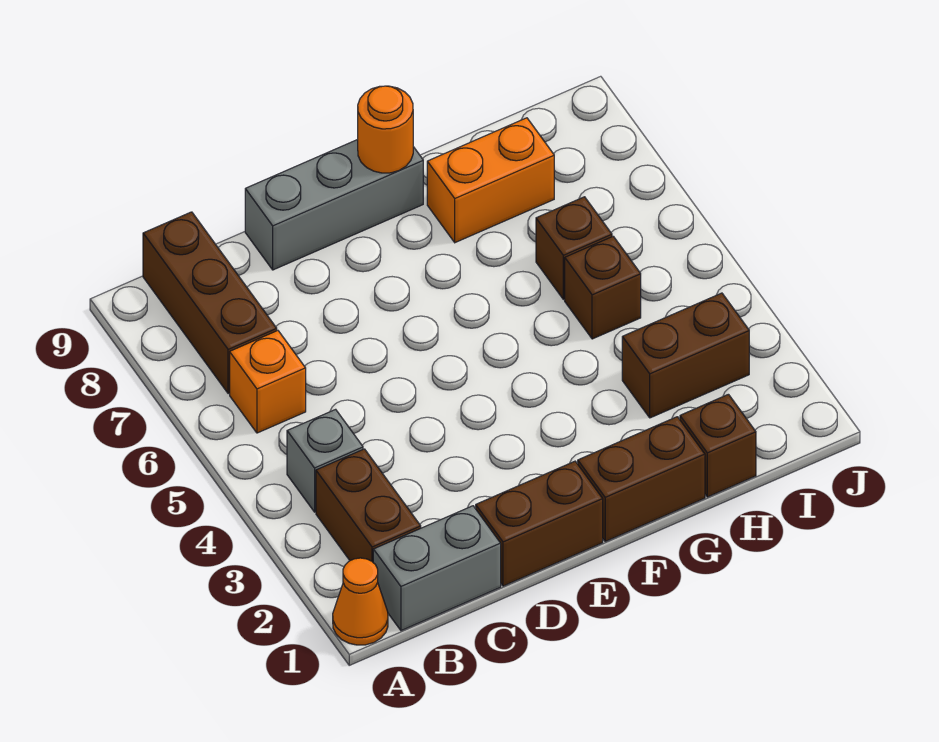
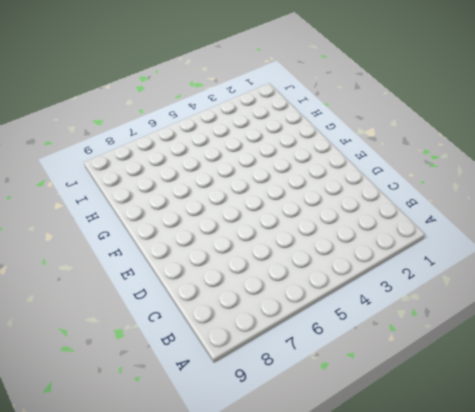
none -> orange cone A1 level 1
none -> grey brick B1:C1 level 1
none -> brown brick B2:B3 level 1

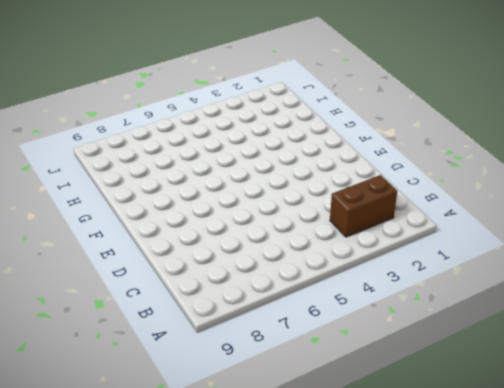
none -> orange cone A1 level 1
none -> grey brick B1:C1 level 1
none -> grey brick B4 level 1

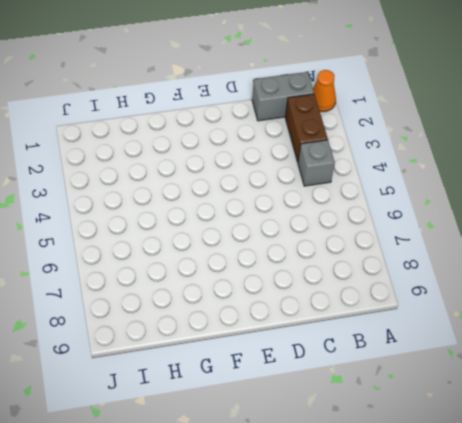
none -> orange brick B6 level 1
none -> brown brick B7:B9 level 1
none -> brown brick D1:E1 level 1

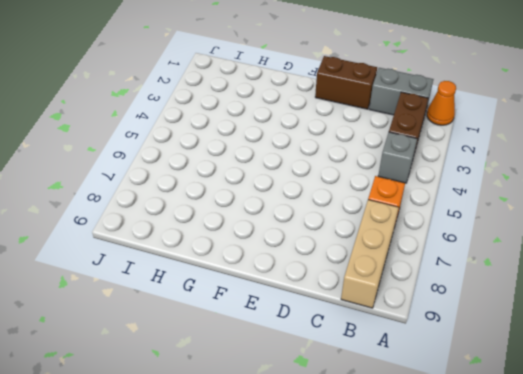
tan brick B7:B9 level 1 -> brown brick B7:B9 level 1
none -> grey brick D9:F9 level 1
none -> brown brick F1:G1 level 1
none -> orange brick G8:H8 level 1

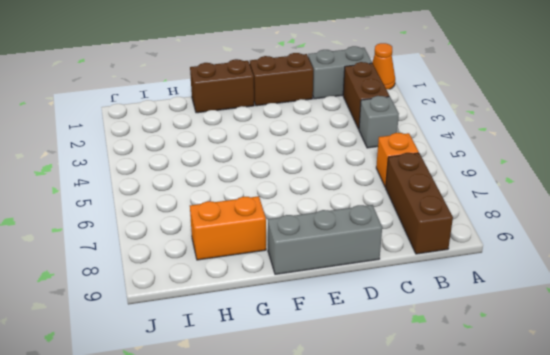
none -> brown brick H1 level 1
none -> brown brick H3:I3 level 1
none -> brown brick H5 level 1

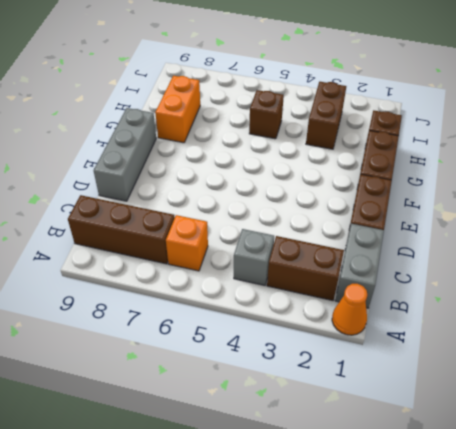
none -> brown brick H6 level 1
none -> orange round brick F9 level 2

